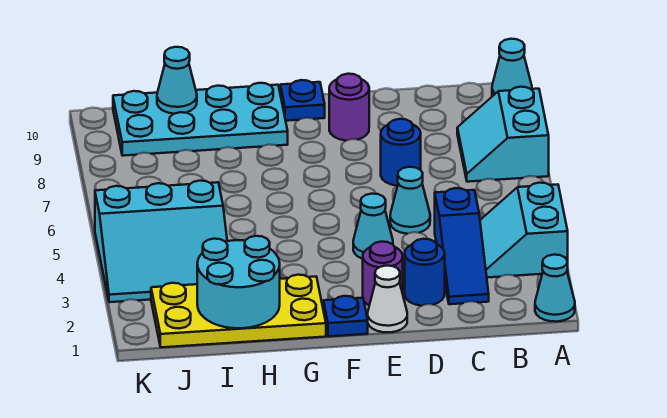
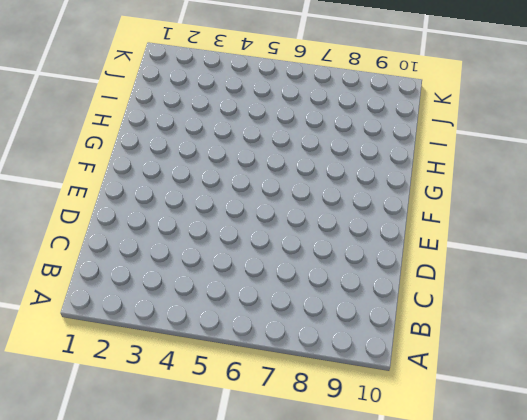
none -> cyan cone A1 level 1
none -> cyan slope A3:B4 level 1 top A
none -> cyan slope A7:B8 level 1 top A

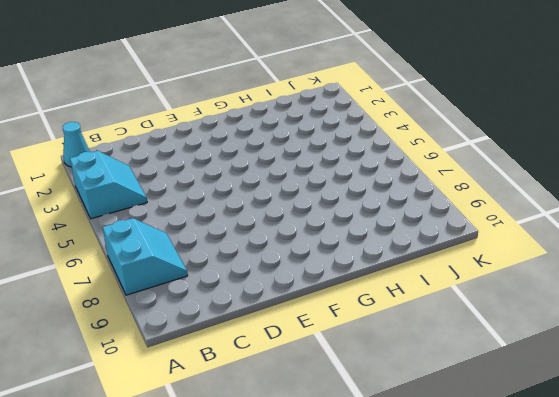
none -> cyan cone A10 level 1
none -> blue slope C2:C4 level 1 top 4
none -> blue round brick D2 level 1

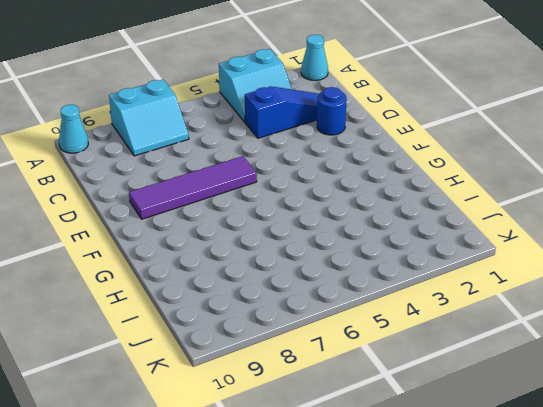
purple tile E6:E9 level 1 -> purple round brick E9 level 1
none -> cyan cone D5 level 1
none -> blue round brick D7 level 1
none -> white cone E1 level 1

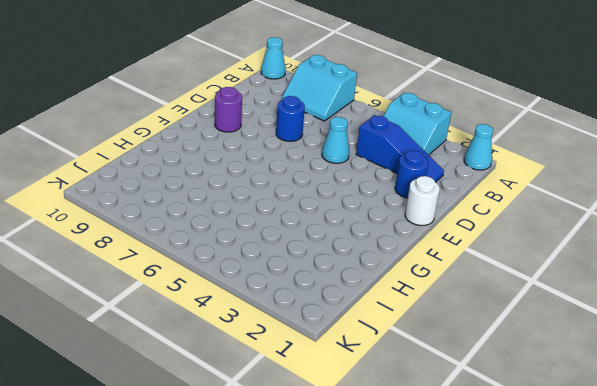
white round brick E1 level 1 -> white cone E1 level 1
none -> purple round brick E2 level 1
none -> cyan cone E4 level 1
none -> blue plate F1 level 1

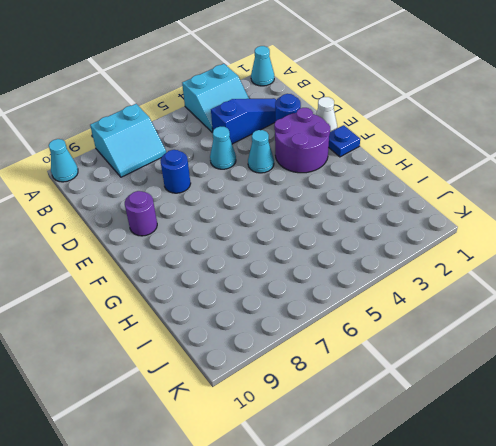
purple round brick E2:F3 level 1 -> purple round brick E2 level 1
none -> blue plate F10 level 1
none -> yellow plate G1:J2 level 1
none -> cyan plate G9:J10 level 1

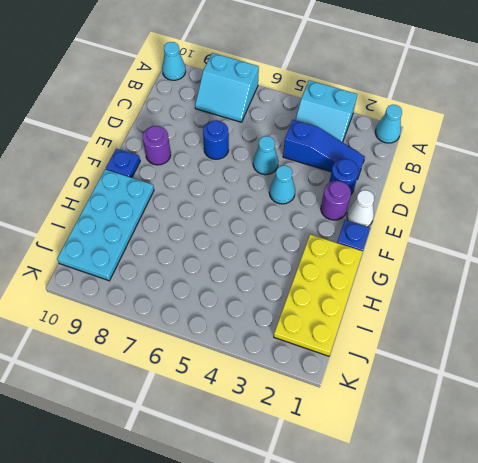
none -> cyan slope I3:K5 level 1 top 5
none -> cyan round brick H1:I2 level 2
none -> cyan cone I10 level 2

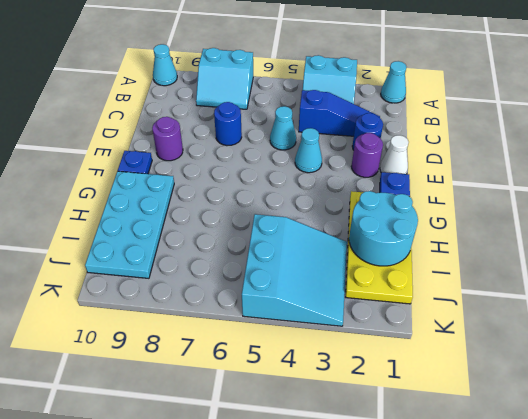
none -> cyan cone I10 level 2

